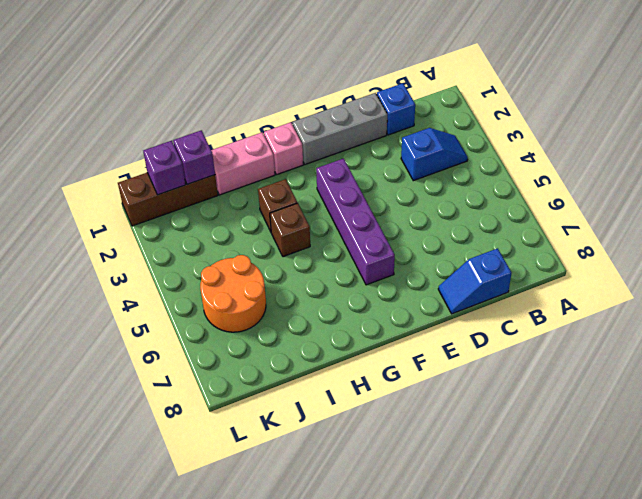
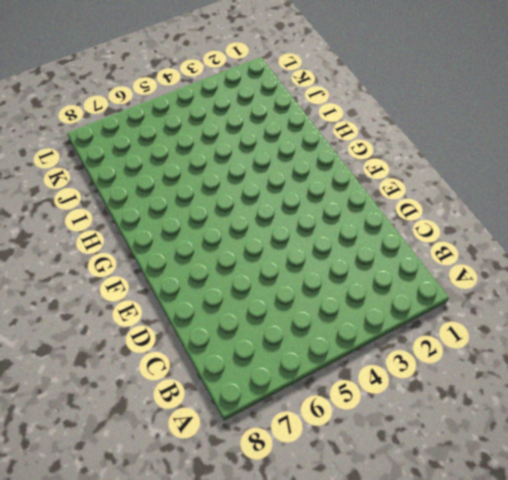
none -> blue slope B3:C3 level 1 top C
none -> blue brick C1 level 1
none -> blue slope C8:D8 level 1 top C

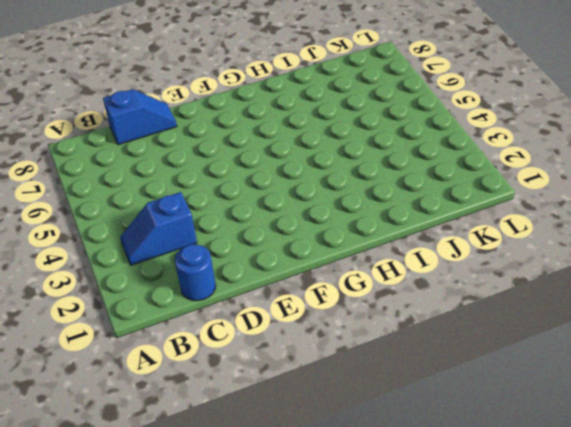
blue round brick C1 level 1 -> blue brick C1 level 1
none -> grey brick D1:F1 level 1
none -> purple brick F3:F6 level 1
none -> pink brick G1 level 1

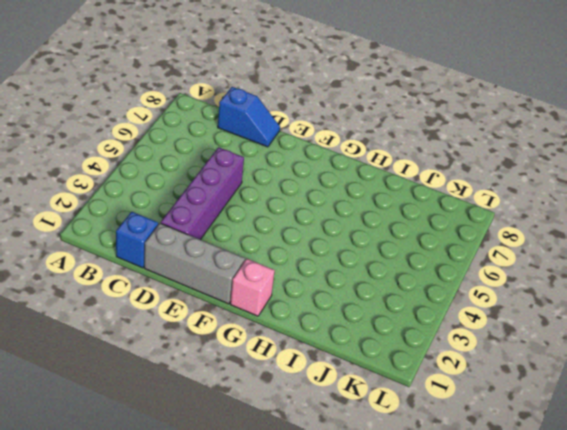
purple brick D2:D5 level 1 -> purple brick F3:F6 level 1
none -> blue slope B3:C3 level 1 top C
none -> pink brick H1:I1 level 1
none -> brown brick H3 level 1

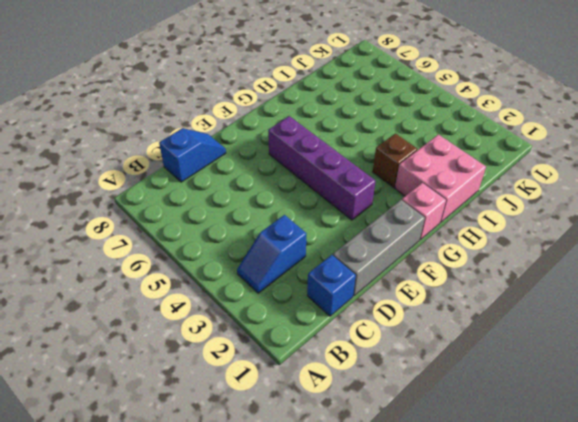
pink brick H1:I2 level 1 -> pink brick H1:I1 level 1
none -> brown brick H4 level 1
none -> brown brick J1:L1 level 1
none -> orange round brick J5:K6 level 1

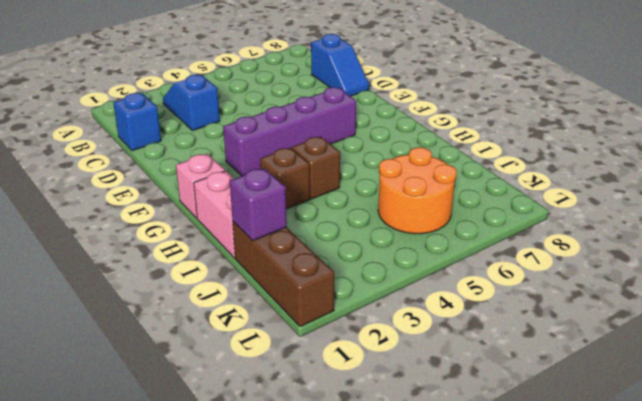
none -> grey brick D1:F1 level 1
none -> purple brick K1 level 2

